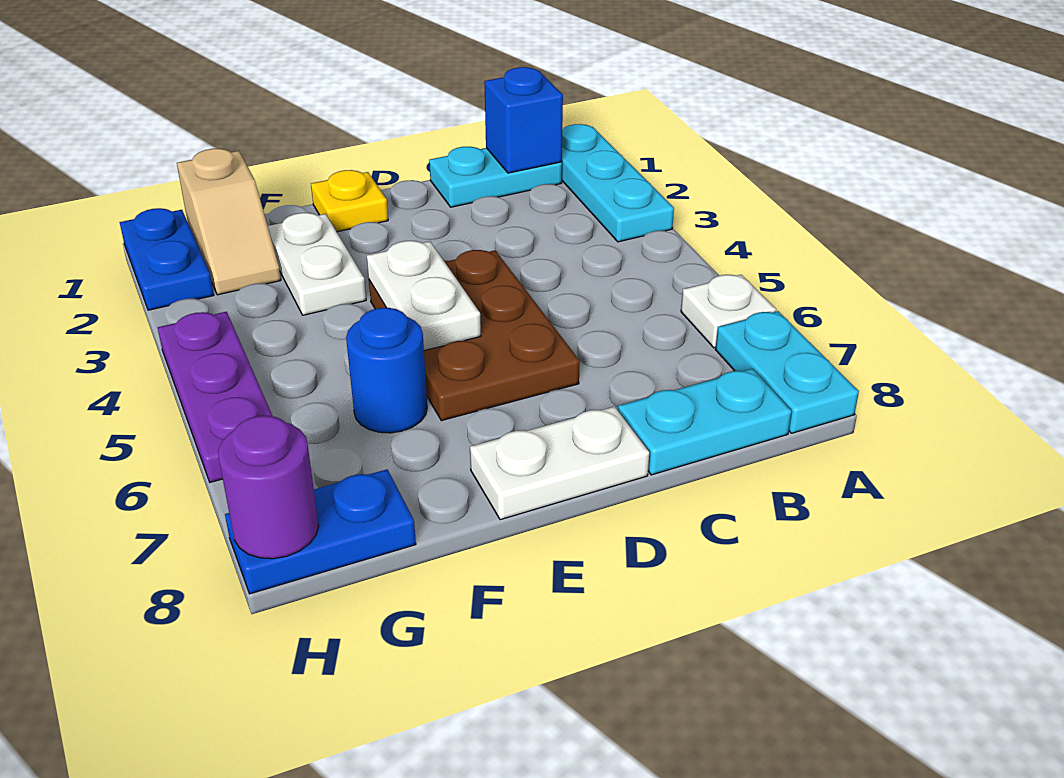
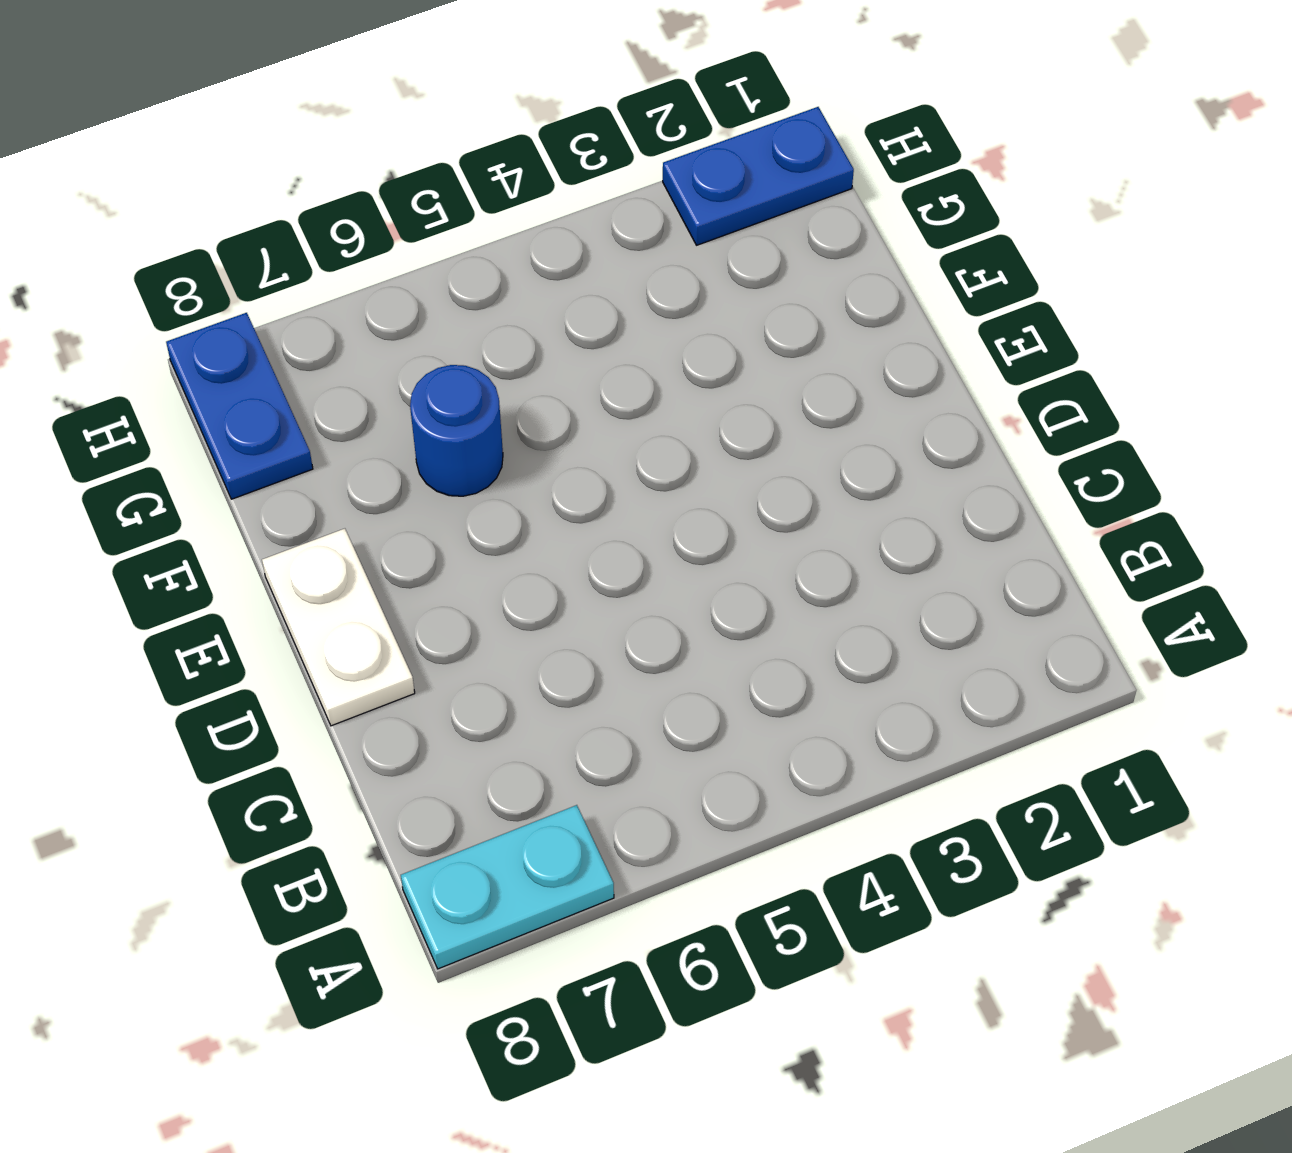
none -> cyan plate A1:A3 level 1
none -> white plate A6 level 1
none -> cyan plate B1:C1 level 1

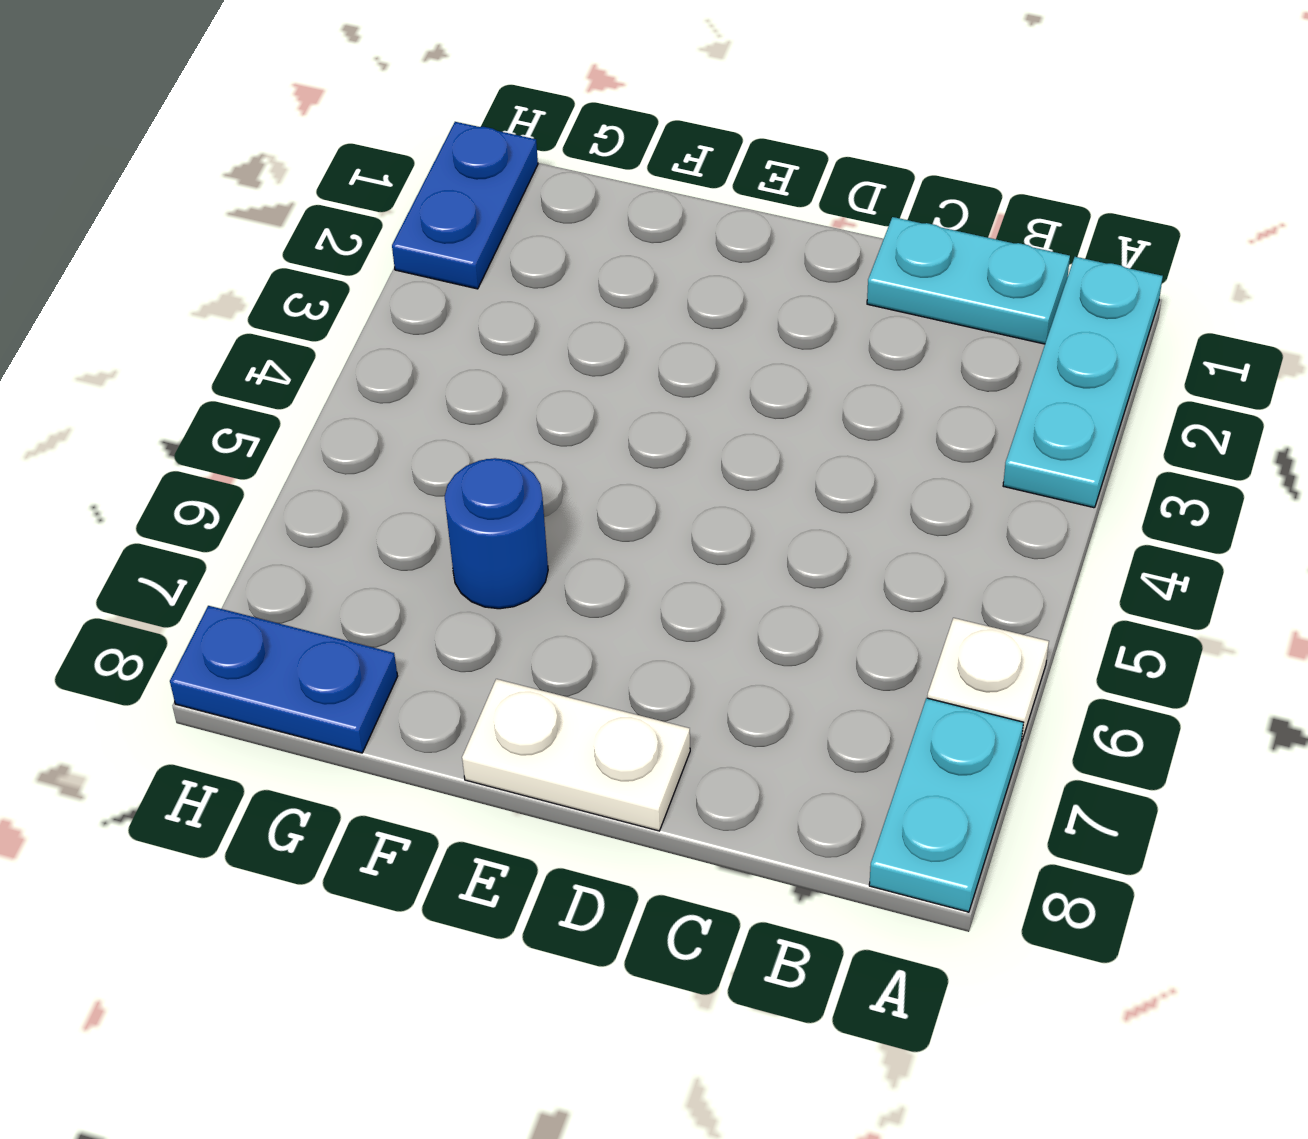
none -> cyan plate B8:C8 level 1
none -> brown plate D4:E6 level 1
none -> yellow plate E1 level 1

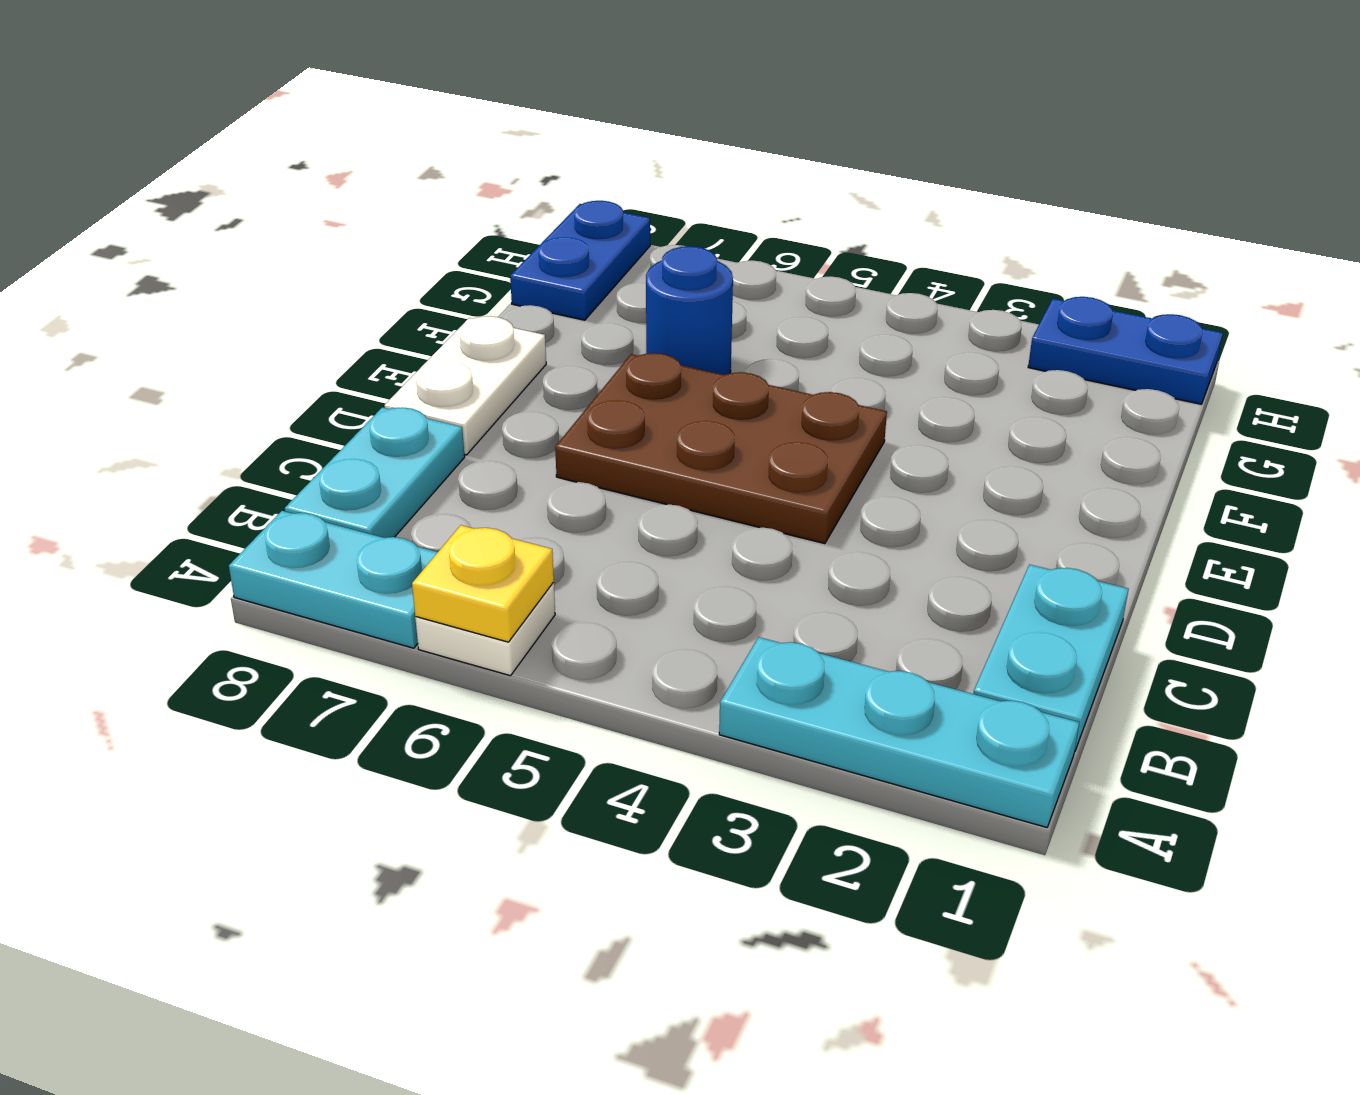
yellow plate A6 level 2 -> yellow plate E1 level 1
none -> white plate F2:F3 level 1
none -> tan slope G1:G2 level 1 top 1
none -> purple plate H4:H6 level 1

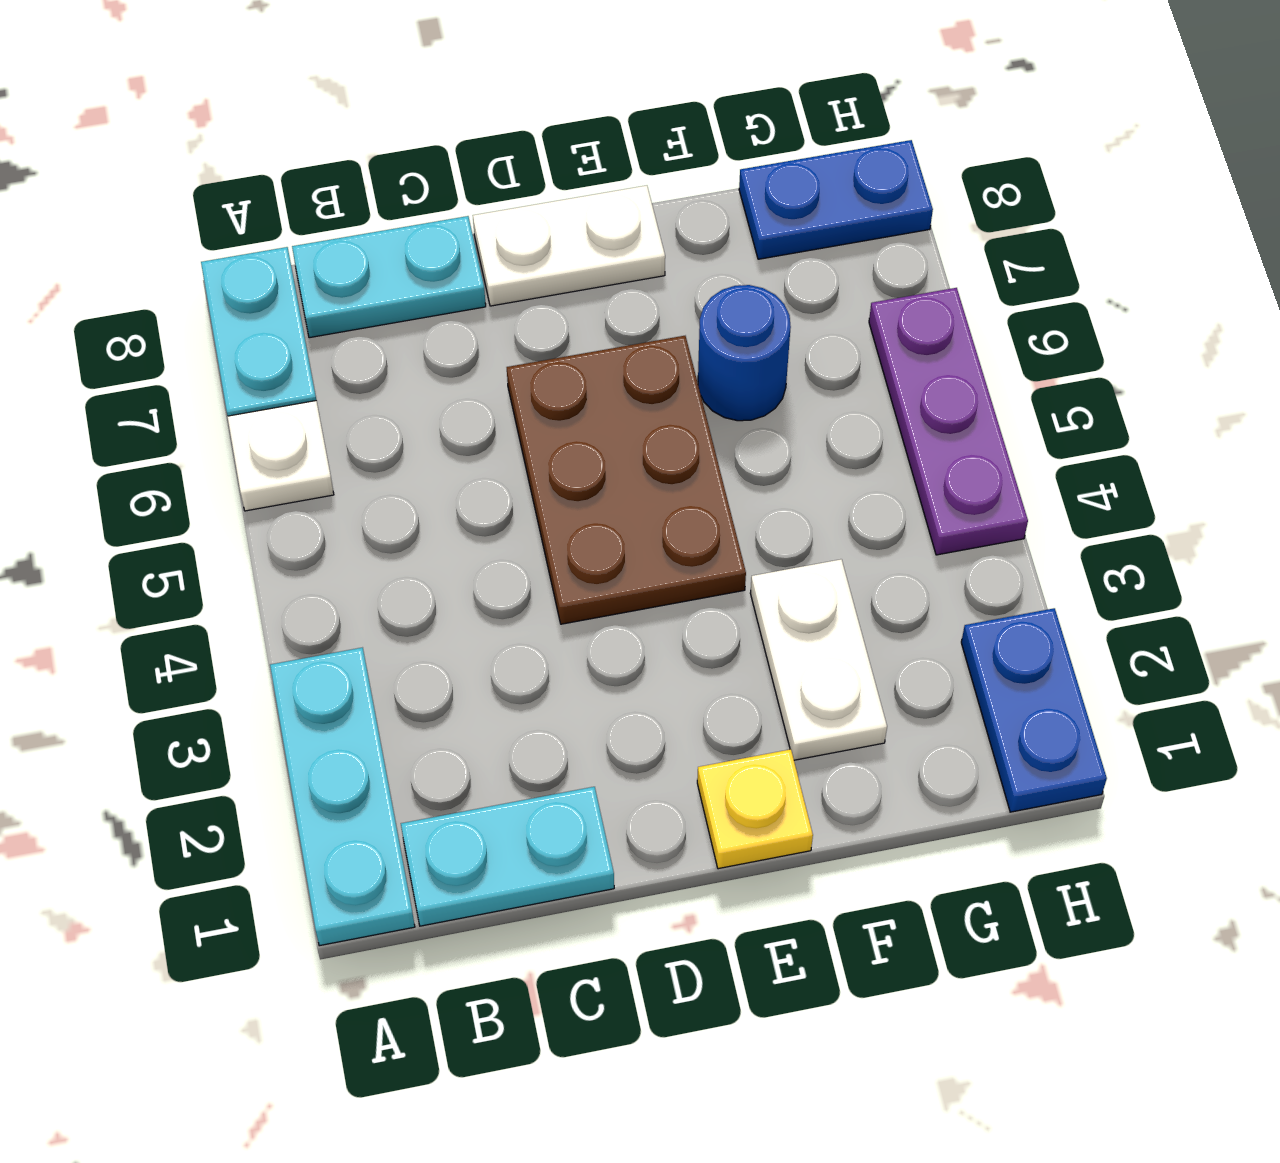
none -> tan slope G1:G2 level 1 top 1
none -> blue brick B1 level 2
none -> white plate E4:E5 level 2

